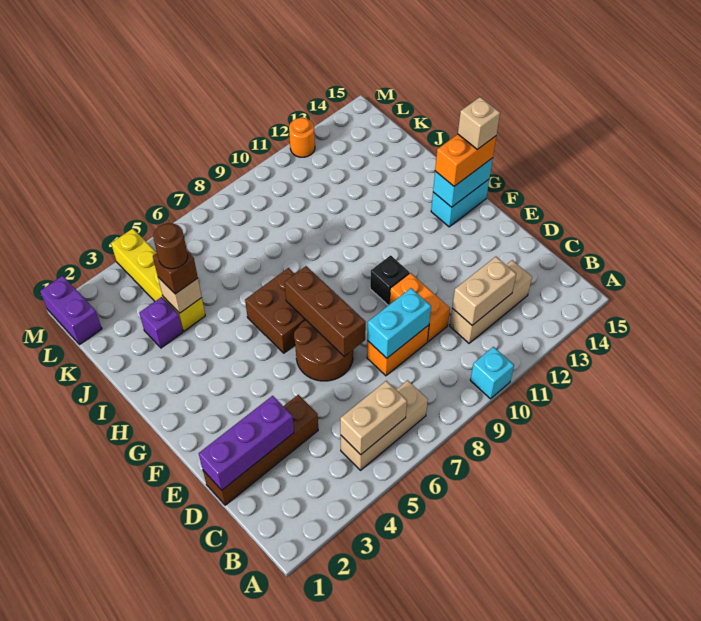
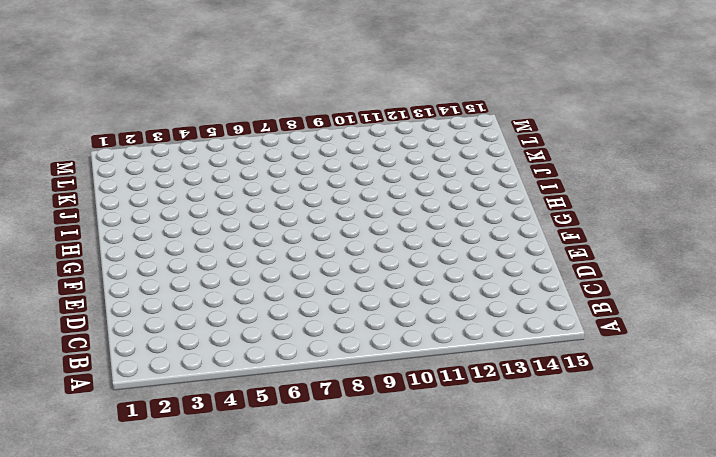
none -> cyan brick A10 level 1
none -> tan brick B5:B7 level 1
none -> tan brick C11:C13 level 1

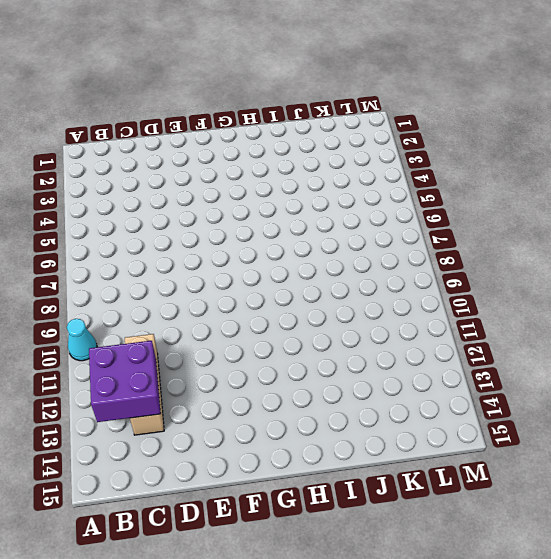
cyan cone A10 level 1 -> cyan brick A10 level 1
purple brick B12:C13 level 2 -> tan brick C11:C12 level 2
none -> tan brick B5:B7 level 1
none -> brown brick D1:D4 level 1
none -> orange brick D8:D9 level 1

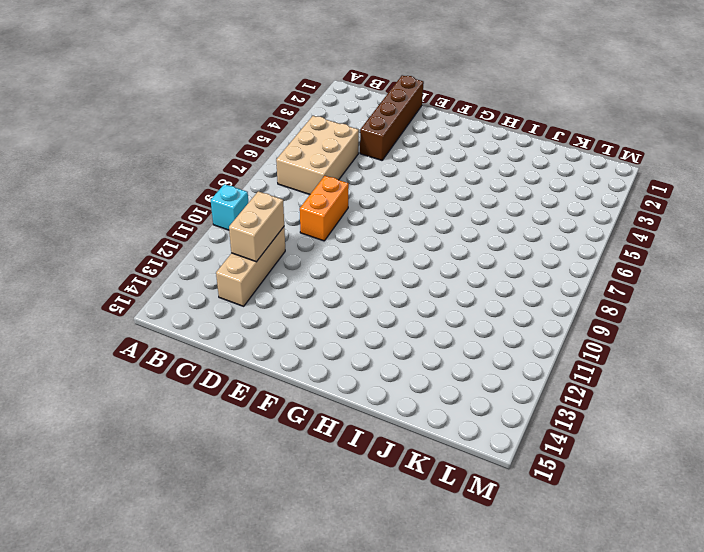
tan brick B5:C7 level 1 -> tan brick B5:B7 level 1
none -> orange brick D10:E10 level 1
none -> brown round brick E6:F7 level 1
none -> black brick F10 level 1

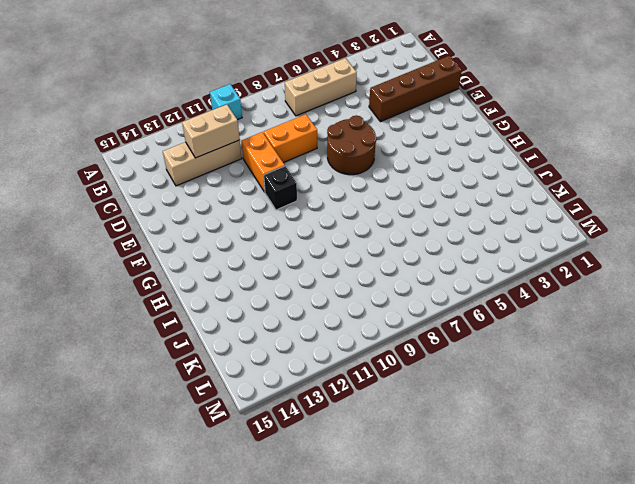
none -> brown brick G6:H7 level 1
none -> cyan brick G14:G15 level 1
none -> purple brick J3 level 1

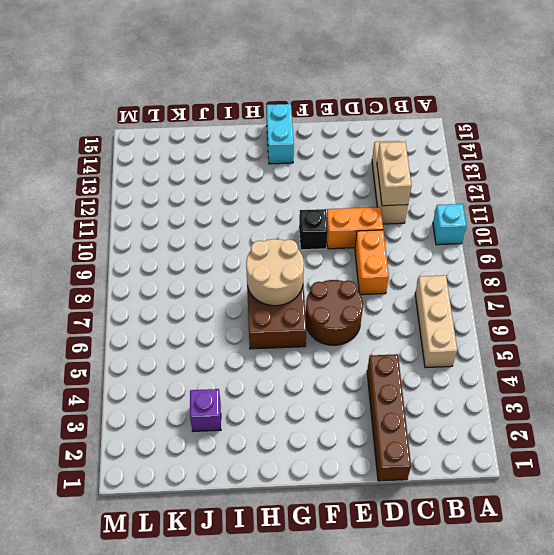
tan round brick G7:H8 level 2 -> brown brick E7:G7 level 2
none -> yellow brick J4:M4 level 1
none -> purple brick L1:M1 level 1
none -> orange round brick M12 level 1

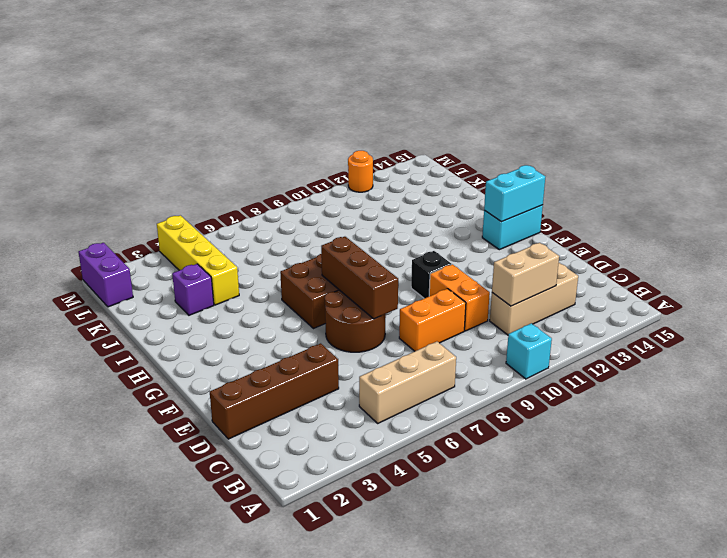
none -> tan brick B5:B6 level 2
none -> purple brick D1:D3 level 2
none -> cyan brick D8:D9 level 2

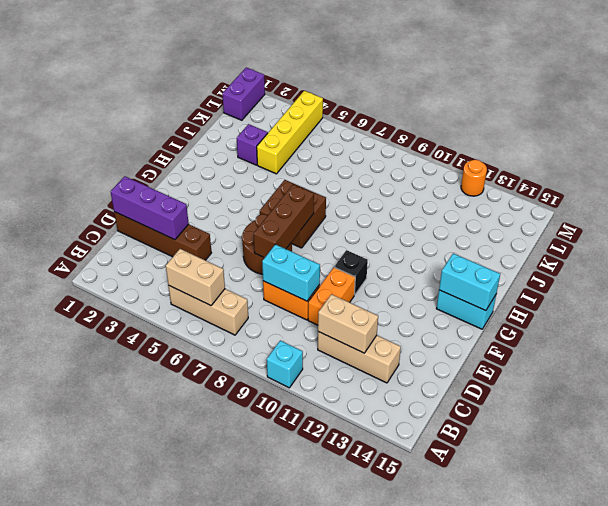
none -> tan brick J4 level 2
none -> orange brick G14:G15 level 3
none -> brown brick J4 level 3

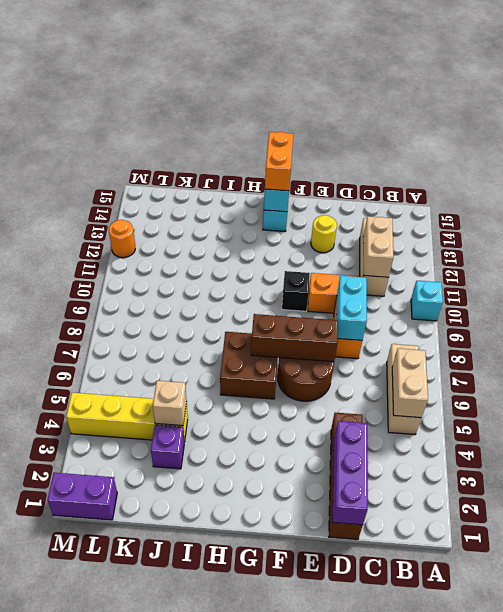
yellow round brick E13 level 1 -> none
none -> brown brick J4 level 3
none -> tan brick G15 level 4
none -> brown round brick J4 level 4

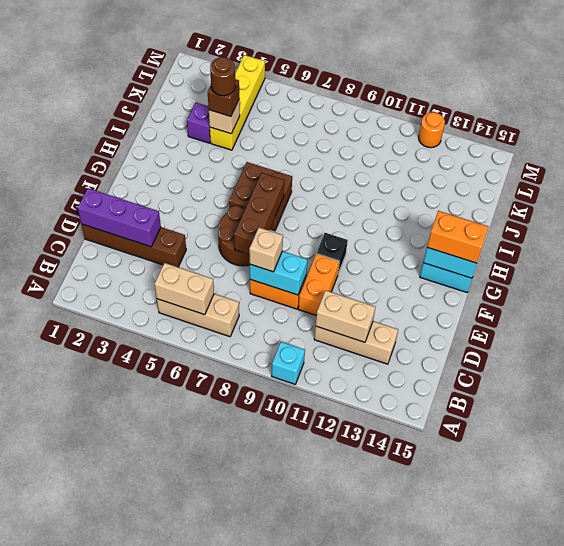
tan brick D8 level 3 -> tan brick G15 level 4
none -> purple brick L1:M1 level 1

